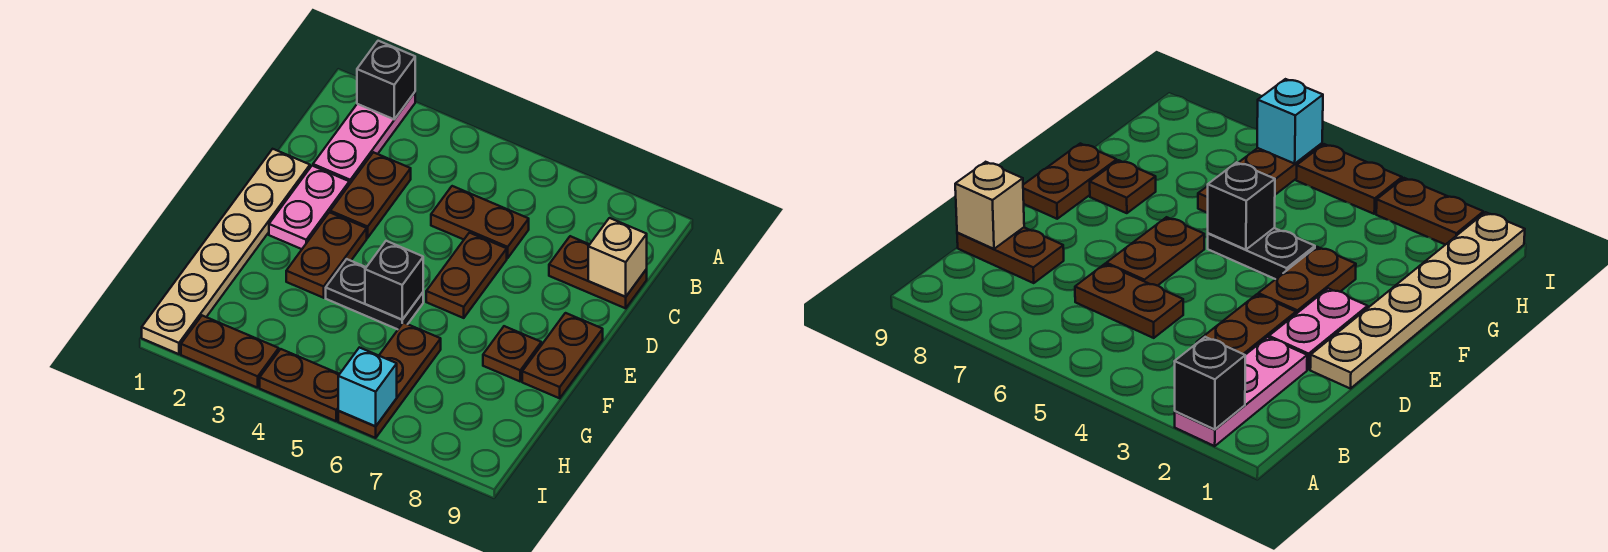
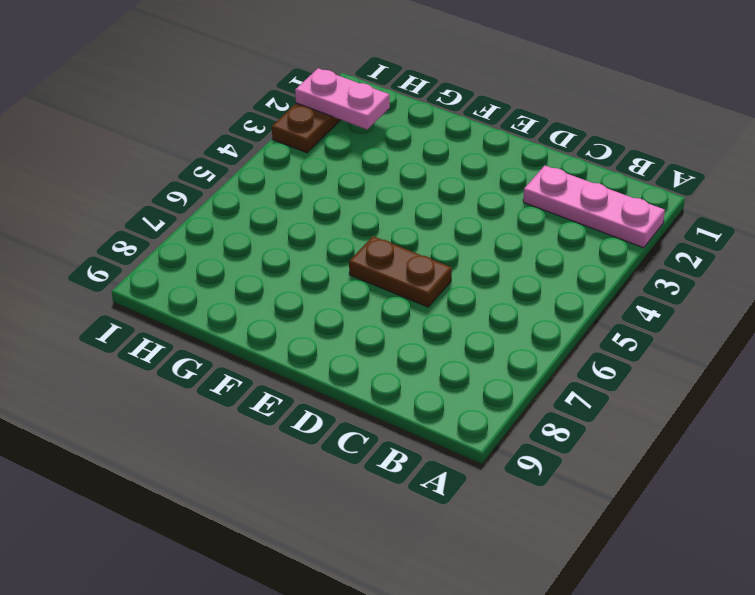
pink plate H2:I2 level 2 -> pink plate D2:E2 level 1
none -> brown plate C3:D3 level 1
none -> brown plate C5:C6 level 1
none -> brown plate C8:C9 level 1

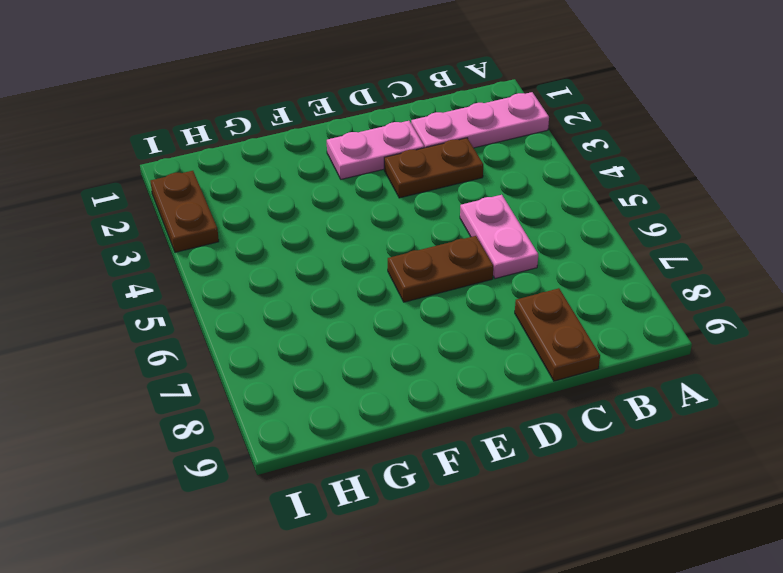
pink plate C5:C6 level 1 -> brown plate C5:C6 level 1
none -> tan plate D1:I1 level 1
none -> brown plate E3:F3 level 1
none -> brown plate E9:F9 level 1

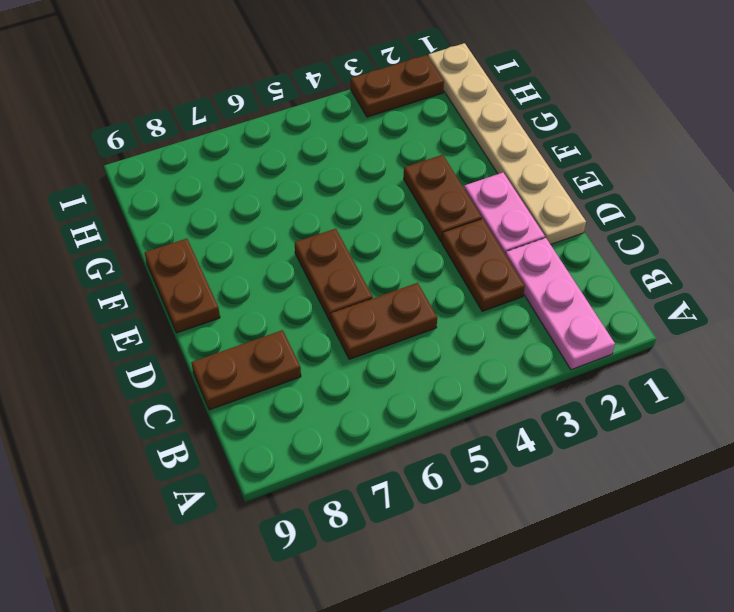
none -> black plate F4:F5 level 1
none -> brown plate F8 level 1
none -> brown plate G6:I6 level 1

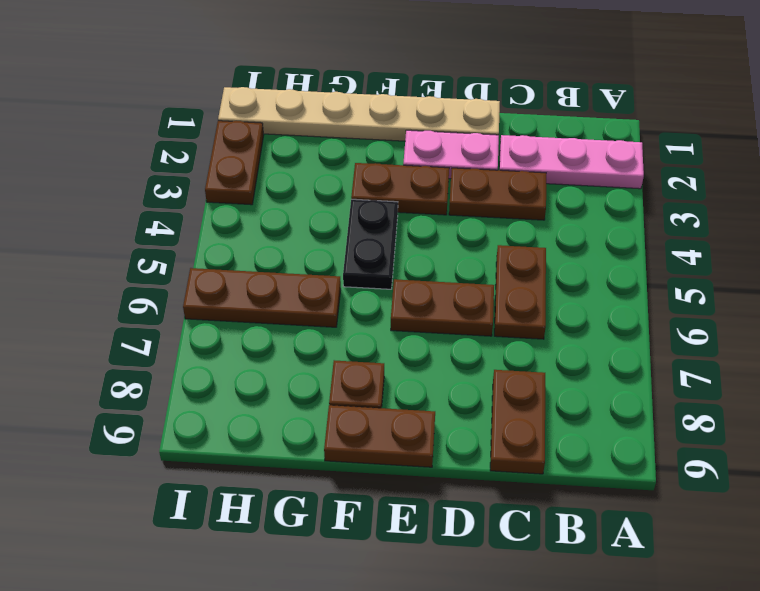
none -> brown plate I4:I5 level 1
none -> black brick A2 level 2
none -> tan brick C9 level 2

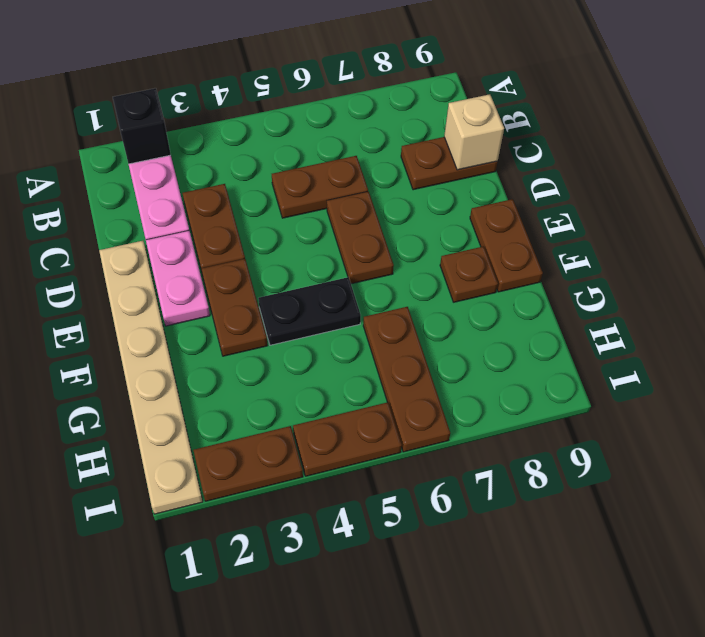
none -> black brick F5 level 2
none -> cyan brick I6 level 2

